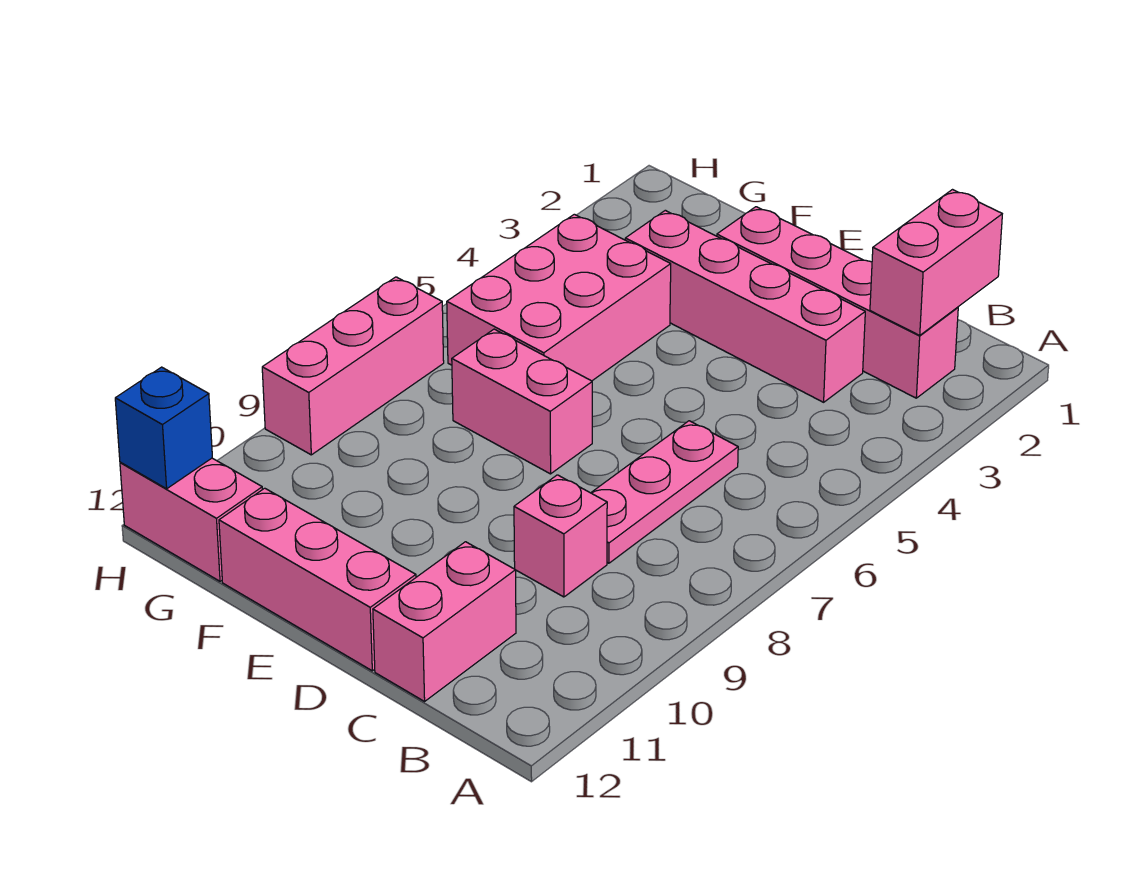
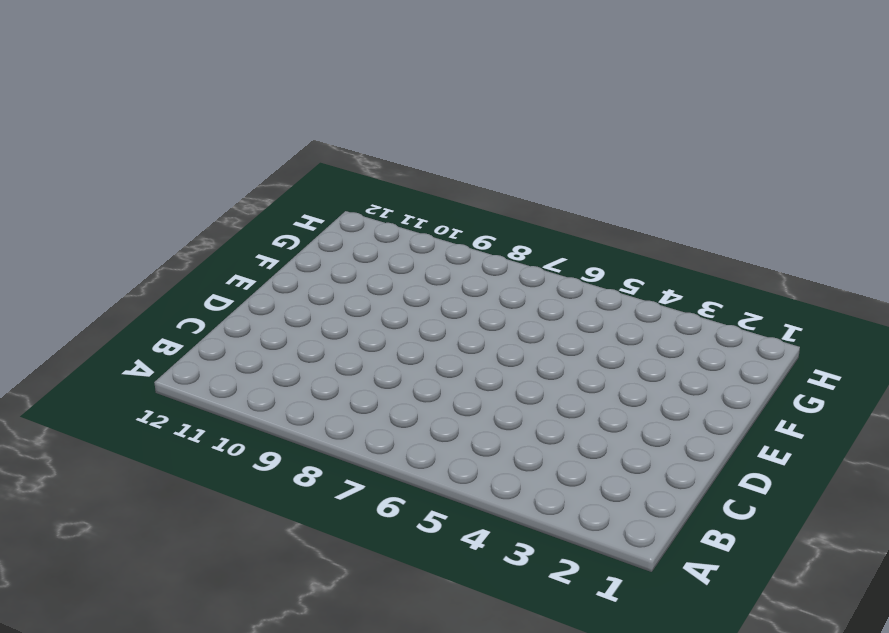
none -> pink brick B2:E2 level 1
none -> pink brick C3:F3 level 1
none -> pink plate C6:C8 level 1

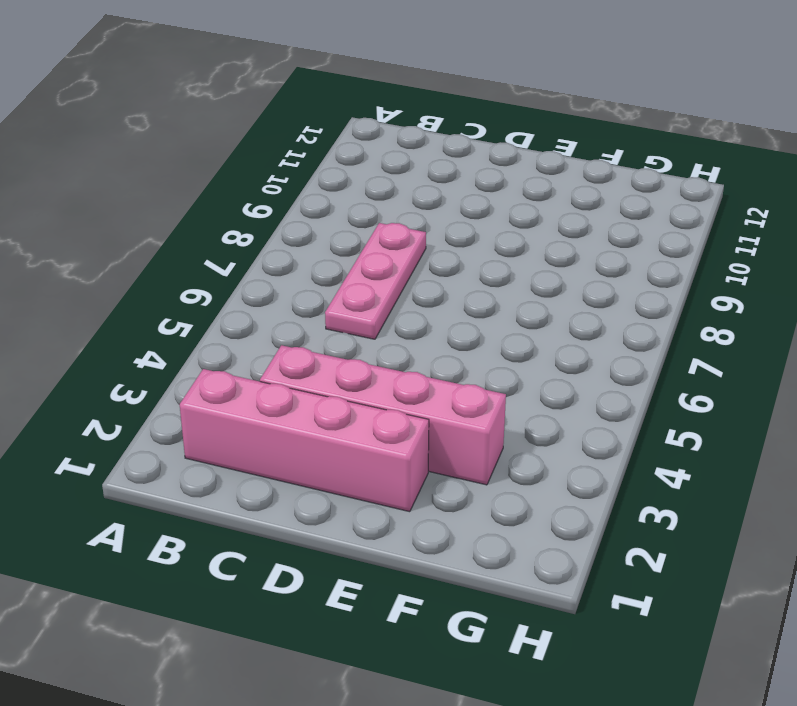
none -> pink brick C9 level 1
none -> pink brick C11:C12 level 1
none -> pink brick D12:F12 level 1

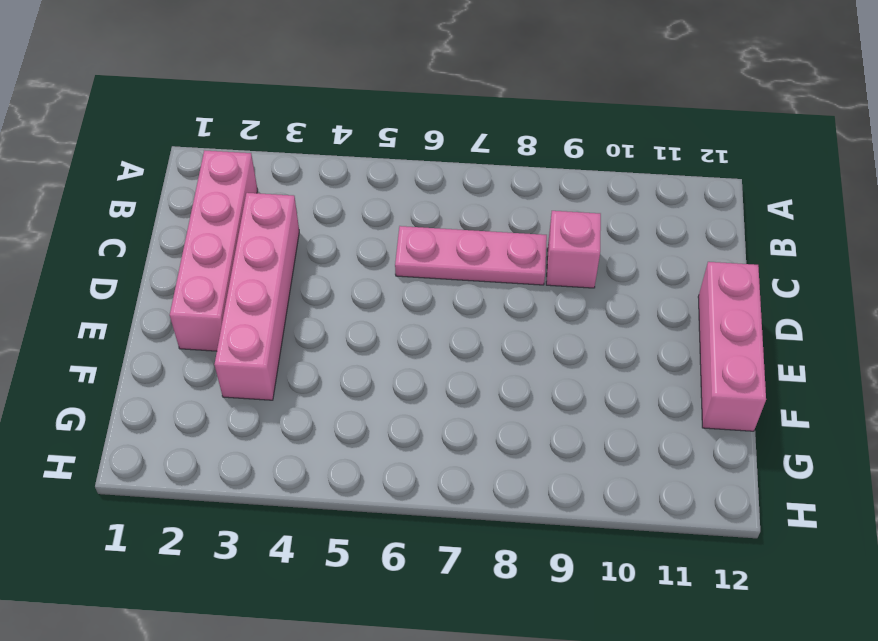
none -> pink brick C11:C12 level 1
none -> pink brick E7:F7 level 1
none -> pink brick F4:G6 level 1

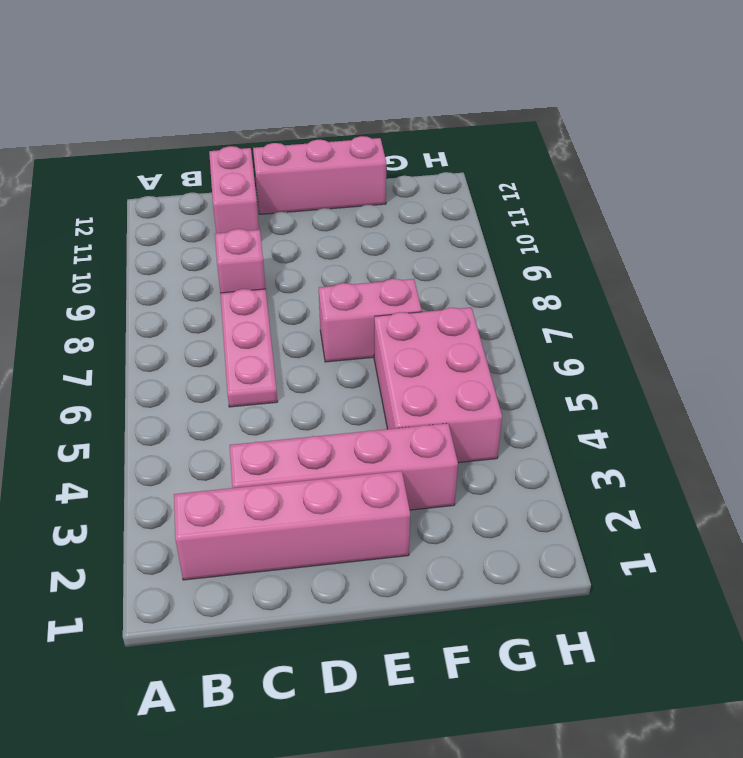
none -> pink brick G12:H12 level 1
none -> pink brick H7:H9 level 1
none -> pink brick B1:B2 level 2

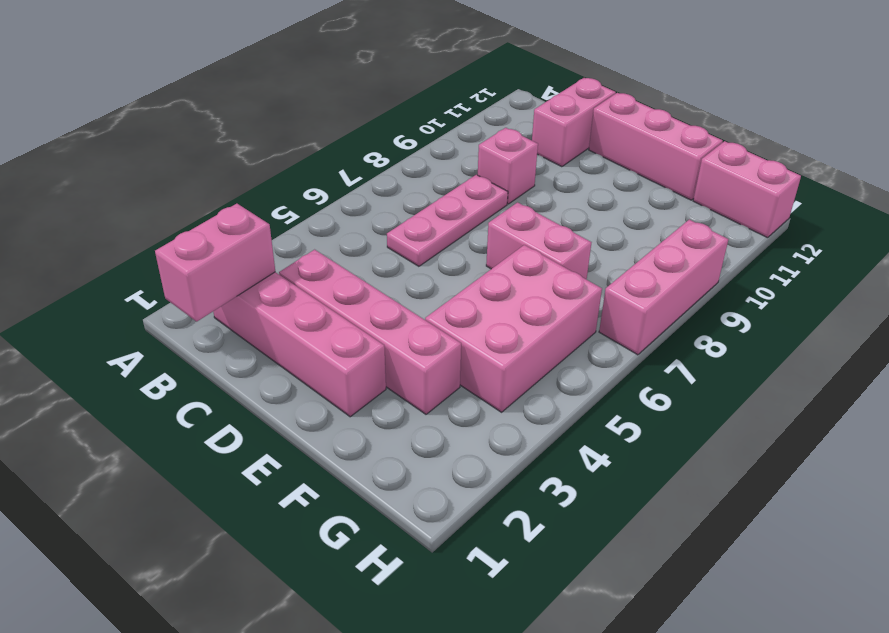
none -> blue brick H12 level 2

